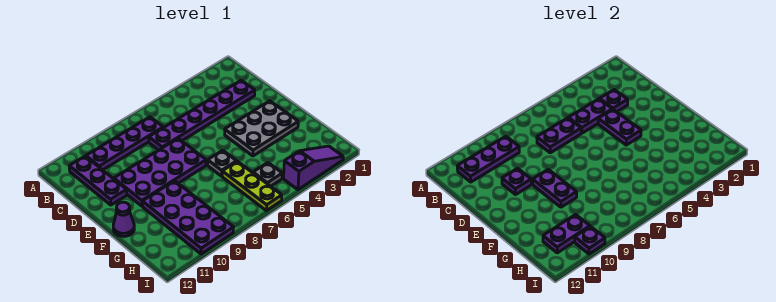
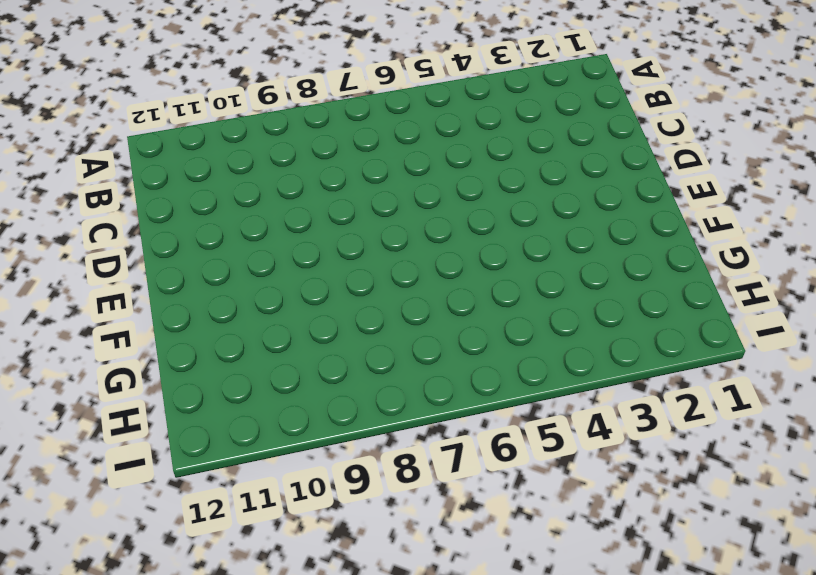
none -> purple plate B7:B10 level 1
none -> purple plate B11:D11 level 1
none -> purple plate C2:C7 level 1

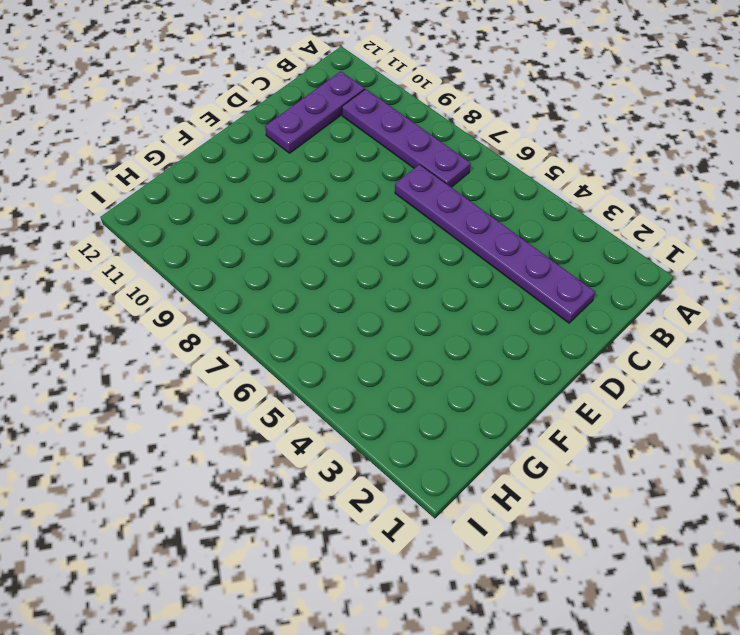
none -> purple plate D7:E10 level 1
none -> grey plate E2:F4 level 1
none -> grey plate F6 level 1

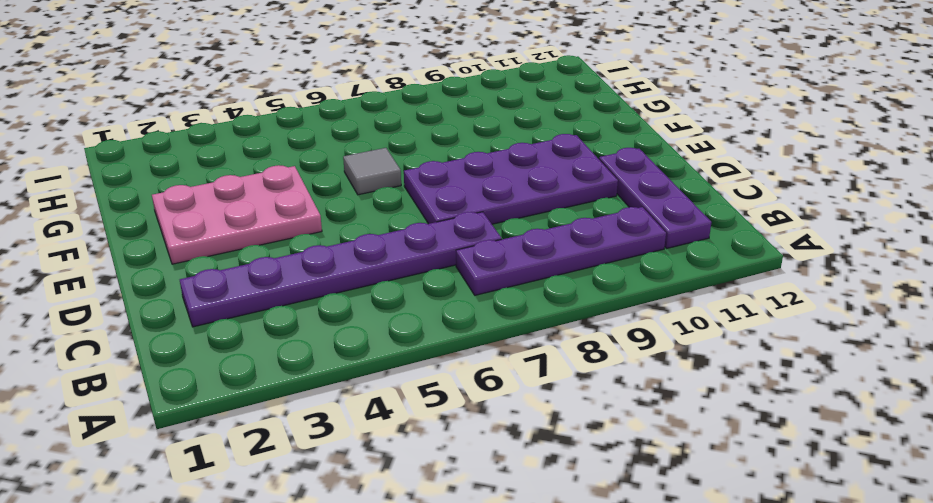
pink plate E2:F4 level 1 -> grey plate E2:F4 level 1
grey tile F6 level 1 -> grey plate F6 level 1
none -> purple plate F9:I10 level 1
none -> purple cone F12 level 1
none -> lime plate G6:I6 level 1

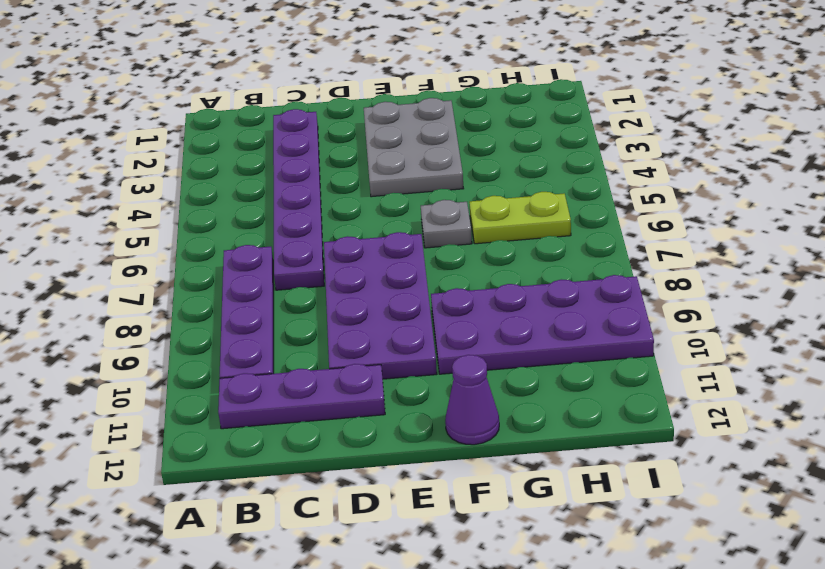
lime plate G6:H6 level 1 -> lime plate G6:I6 level 1
none -> grey plate H5 level 1
none -> purple slope I2:I4 level 1 top 4
none -> purple plate B9:B11 level 2

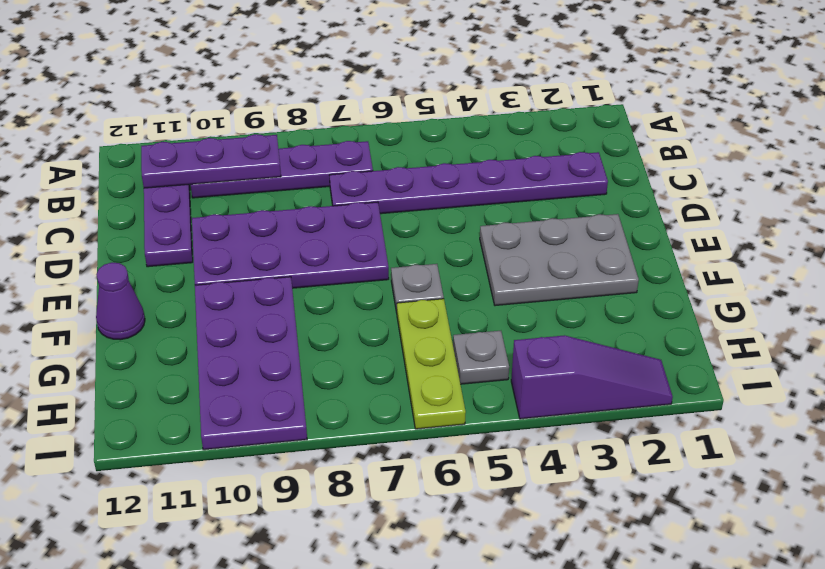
none -> purple plate C3 level 2
none -> purple plate C4:C5 level 2
none -> purple plate C6:C7 level 2

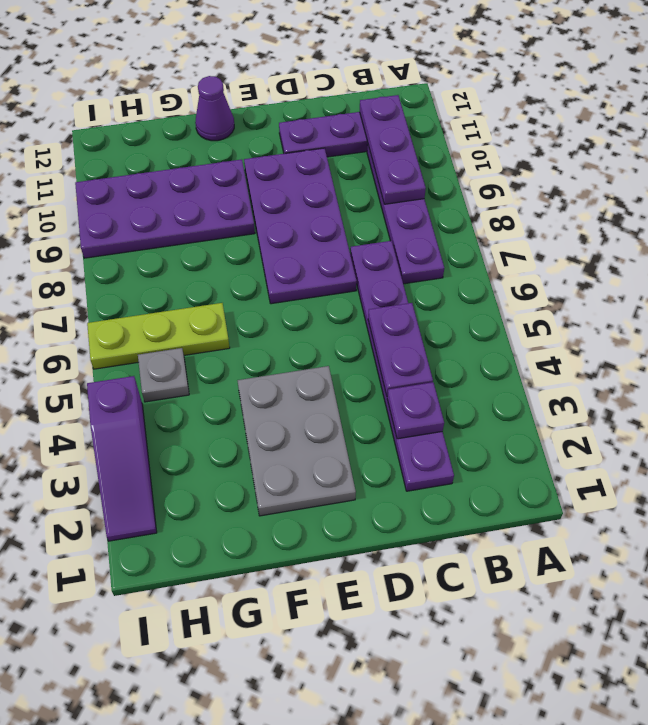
none -> grey plate F6 level 1
none -> purple plate C6:C7 level 2
none -> purple plate D4:E4 level 2

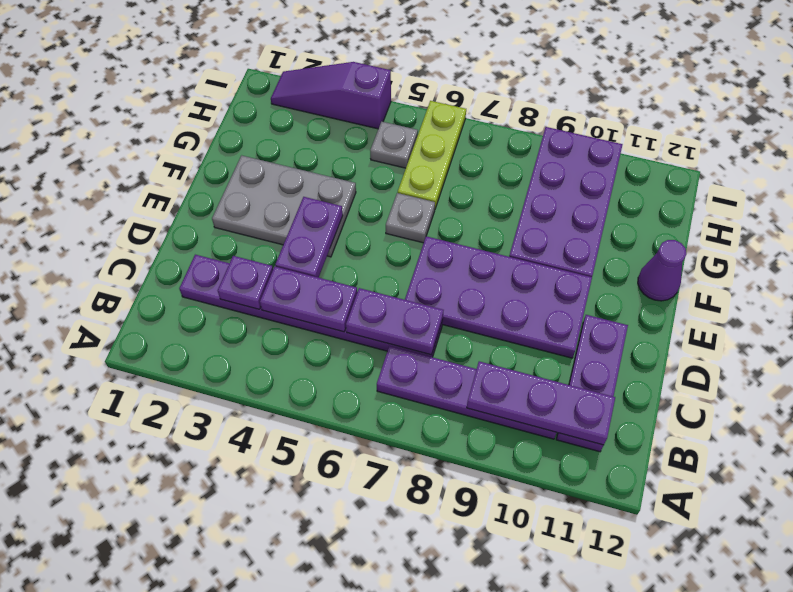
none -> purple plate D10 level 2
none -> purple plate E9:F9 level 2
none -> purple plate H10:H11 level 2

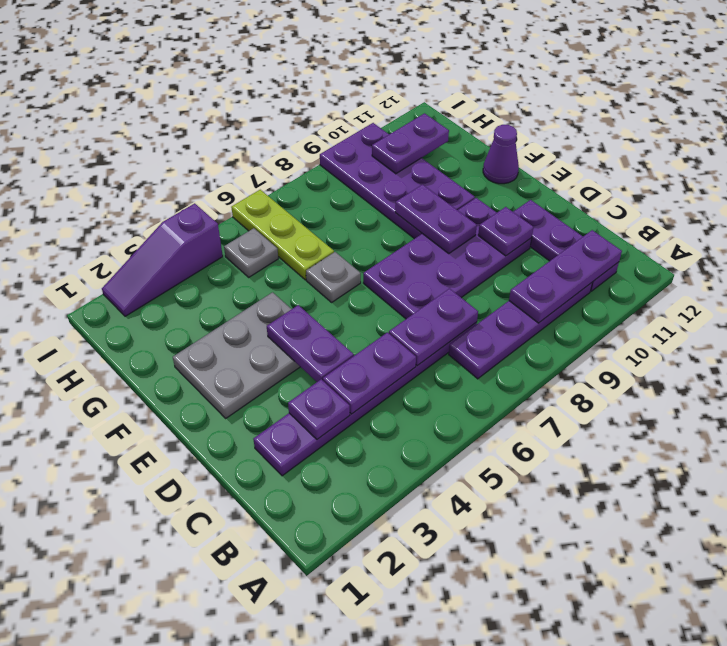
none -> purple plate I10 level 2

